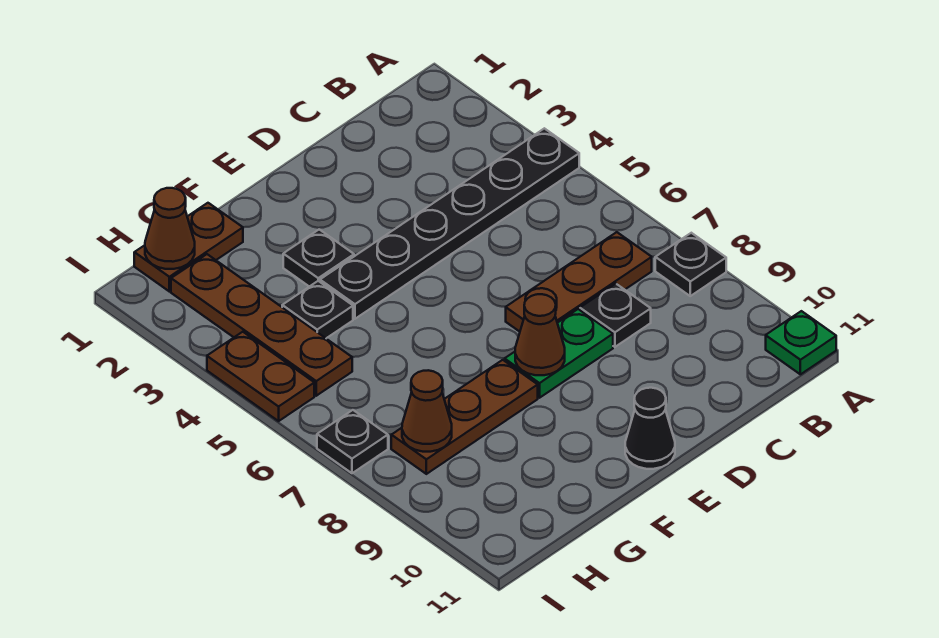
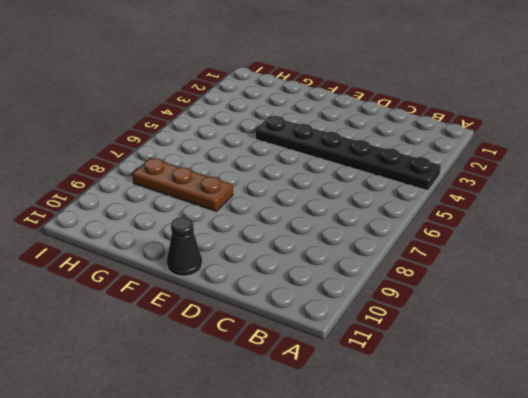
none -> black plate A8 level 1
none -> green plate A11 level 1
none -> brown plate B7:D7 level 1

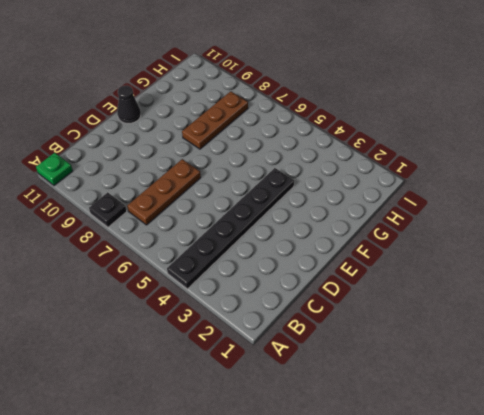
none -> black plate C8 level 1
none -> green plate D8:E8 level 1
none -> black plate F3 level 1

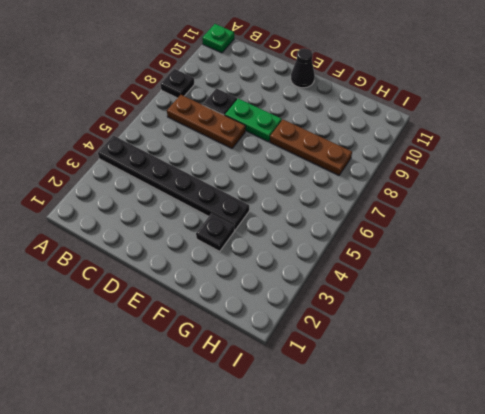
none -> brown plate G1:H1 level 1
none -> black plate G4 level 1
none -> brown plate H2:H5 level 1

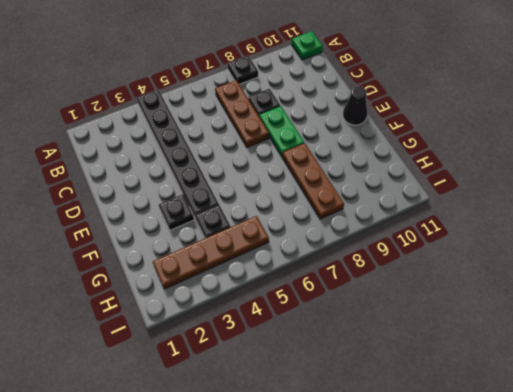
none -> brown plate G1:H1 level 1
none -> brown plate I4:I5 level 1
none -> black plate I7 level 1

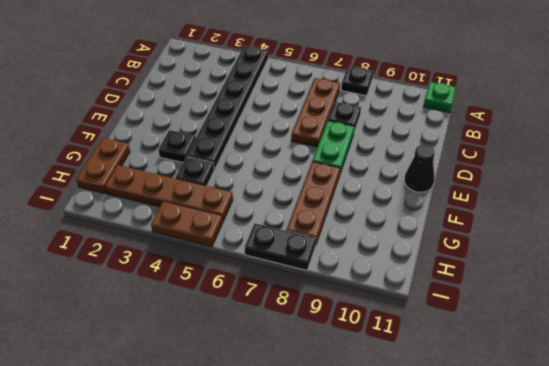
black plate I7:I8 level 1 -> black plate I7 level 1
none -> brown cone E8 level 2
none -> brown cone H1 level 2
none -> brown cone H8 level 2

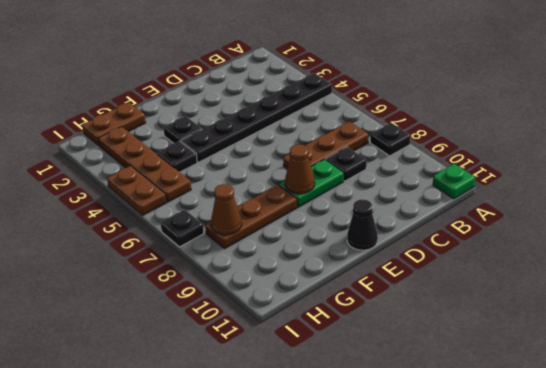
none -> brown cone H1 level 2

